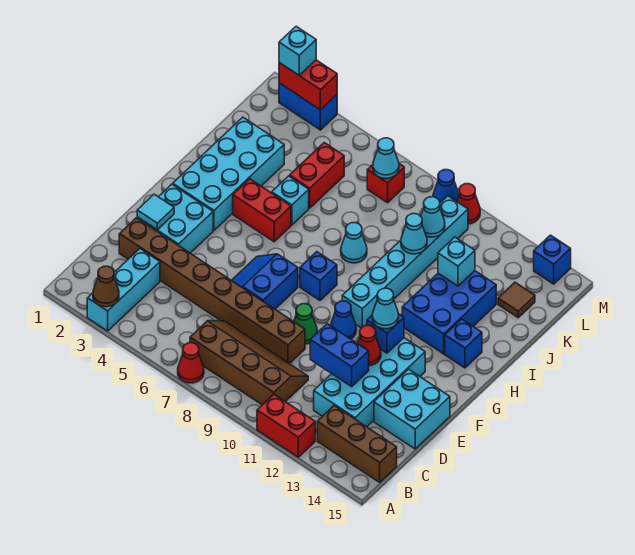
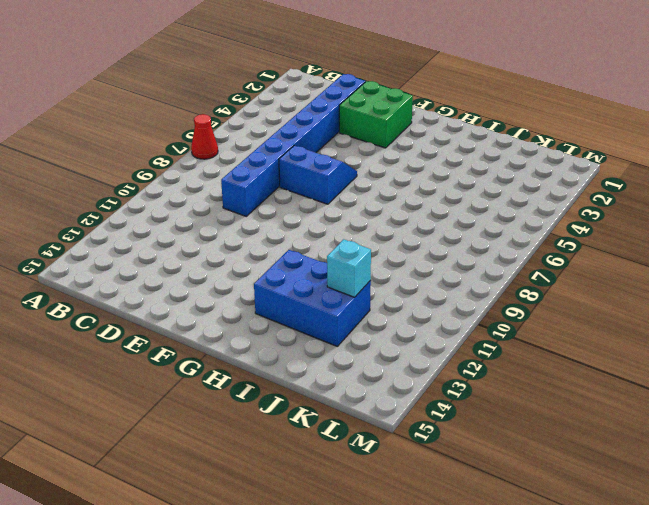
blue brick D2:D9 level 1 -> brown brick D2:D9 level 1
green brick E2:F3 level 1 -> cyan brick E2:F3 level 1
none -> cyan brick A3:C3 level 1
none -> red brick A11:A12 level 1
none -> brown slope B7:C10 level 1 top B
none -> brown brick B13:B15 level 1

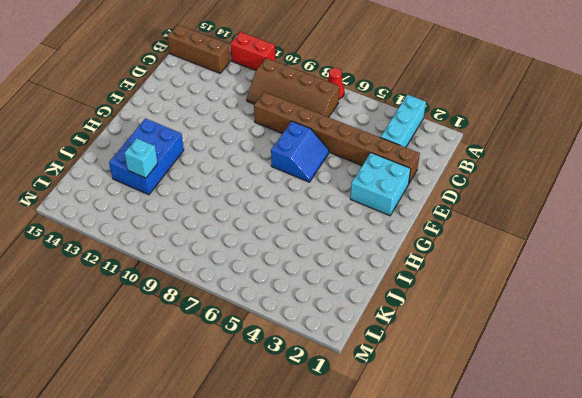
none -> cyan brick C12:F13 level 1
none -> cyan brick D14:E15 level 1
none -> green cone E9 level 1
none -> blue cone F10 level 1

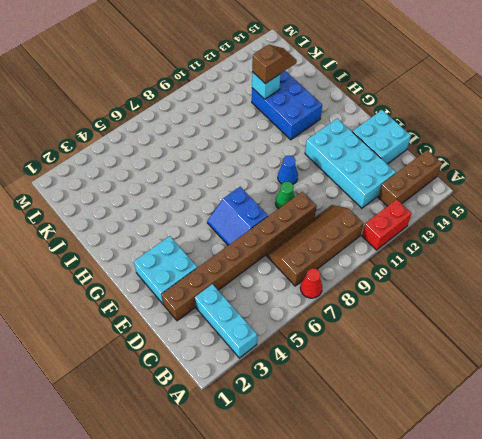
brown slope J12:J13 level 3 top 12 -> none
none -> cyan brick G2:J3 level 1
none -> blue brick G8 level 1
none -> cyan brick G10:L10 level 1
none -> red brick H4:H5 level 1

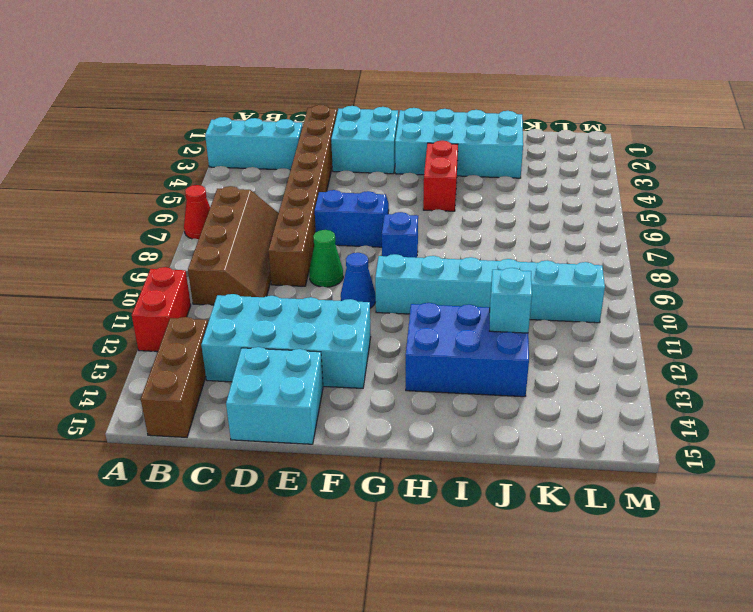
none -> blue brick H14 level 1
none -> cyan brick I5 level 1
none -> cyan cone I8 level 1
none -> red brick J5:K5 level 1

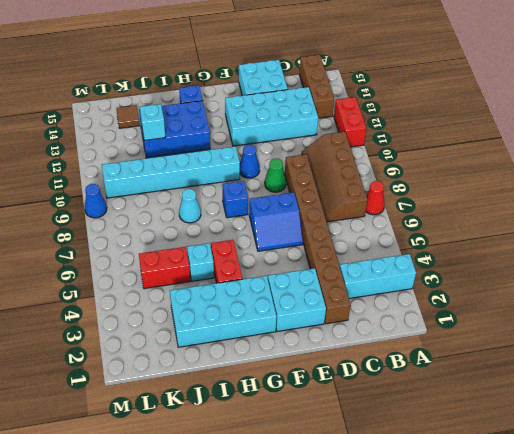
none -> red brick L7 level 1
none -> blue brick M2:M3 level 1
none -> red cone M10 level 1
none -> blue brick M14 level 1

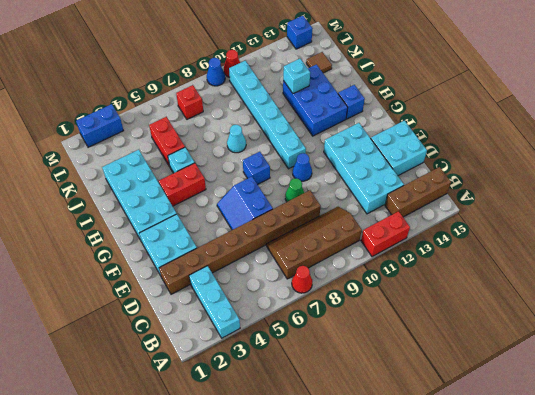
none -> brown cone A3 level 2
none -> blue brick D11:D12 level 2
none -> cyan tile E2 level 2
none -> red cone E12 level 2

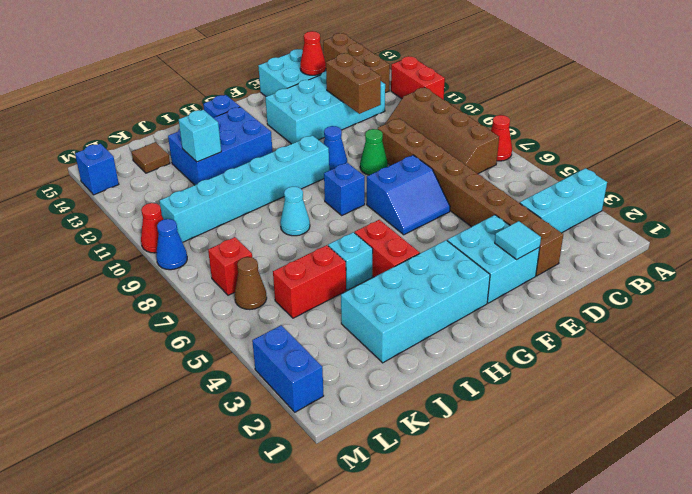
brown brick D11:D12 level 2 -> blue brick D11:D12 level 2
red cone D14 level 2 -> red cone E12 level 2
brown cone L6 level 1 -> brown cone A3 level 2
none -> blue brick F12 level 2
none -> cyan cone J10 level 2
none -> cyan cone K10 level 2
none -> cyan cone L7 level 2

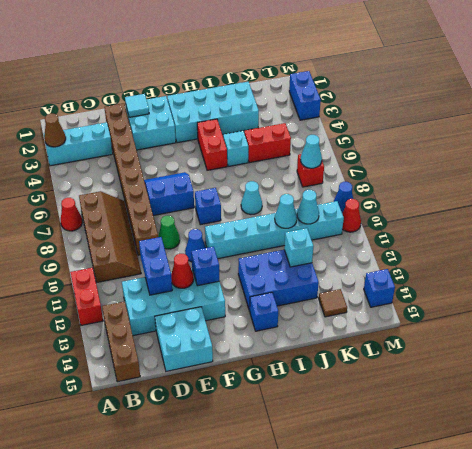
none -> red brick M2:M3 level 2
none -> cyan cone F12 level 3
none -> cyan brick M2 level 3

